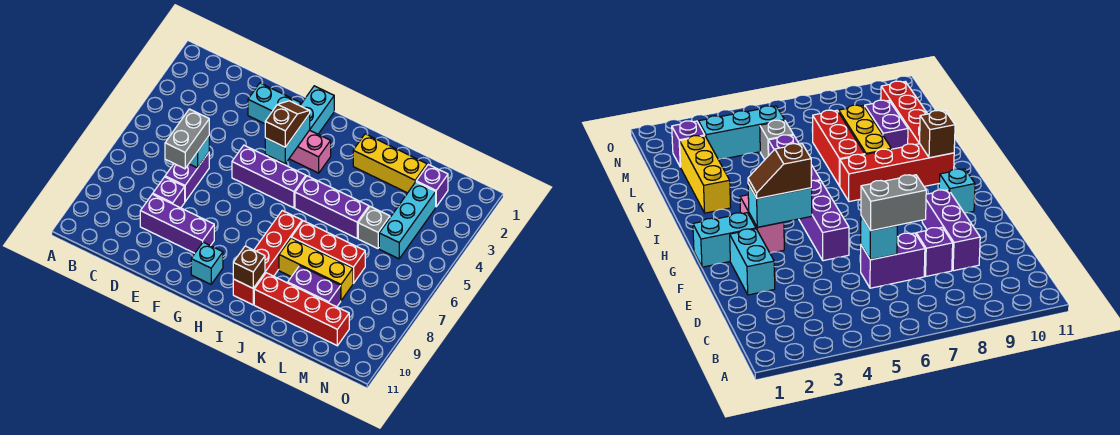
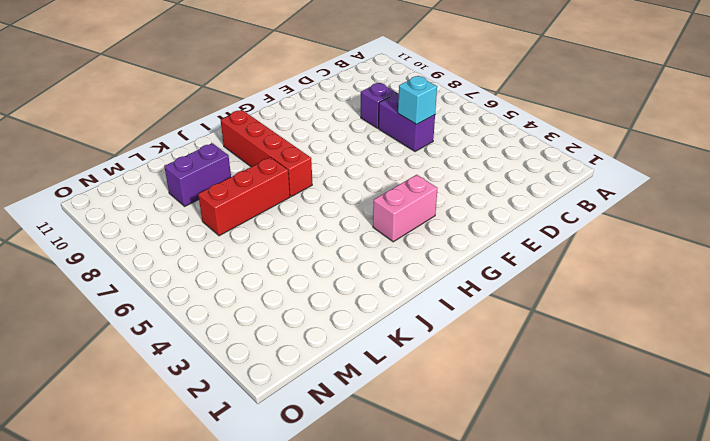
none -> purple brick D9:F9 level 1
none -> cyan brick E2:F2 level 1
none -> purple brick F5:H5 level 1

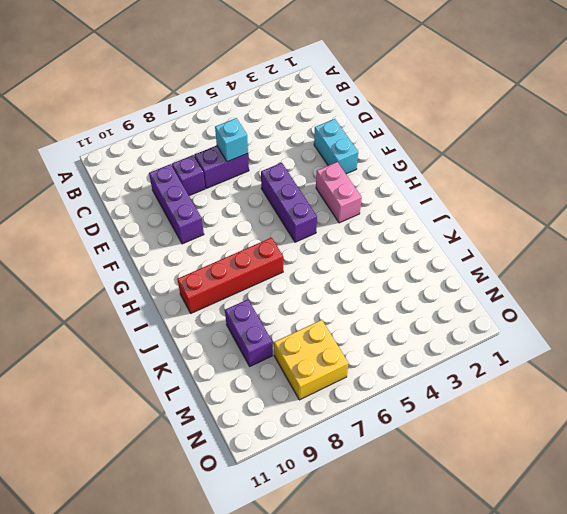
yellow brick M7:N8 level 1 -> none
none -> cyan brick G1:G2 level 1
none -> cyan brick G10 level 1
none -> purple brick I5:K5 level 1

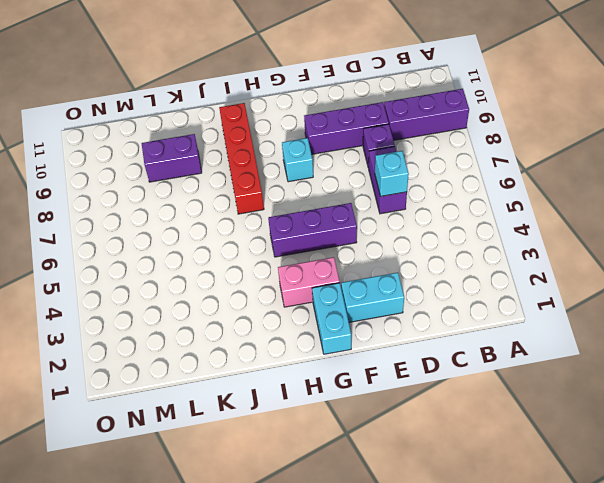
purple brick A9:C9 level 1 -> purple brick I5:K5 level 1
cyan brick G8 level 1 -> cyan brick G10 level 1
none -> yellow brick J2:L2 level 1
none -> red brick J7:L7 level 1
none -> yellow brick J8:L8 level 1

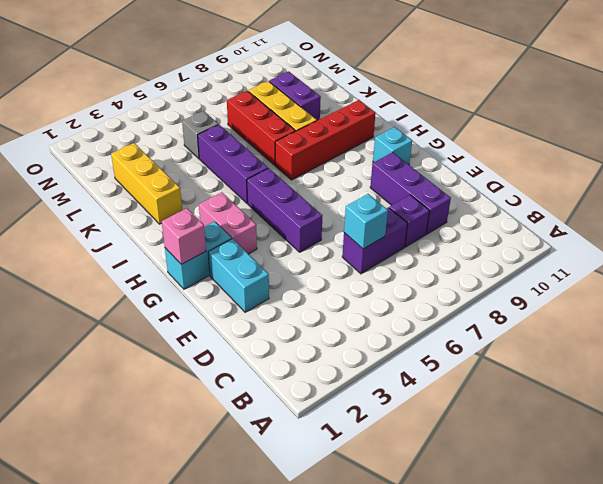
pink brick G1 level 2 -> none
none -> red brick J10:M10 level 1
none -> purple brick M2 level 1
none -> cyan brick M3:M5 level 1

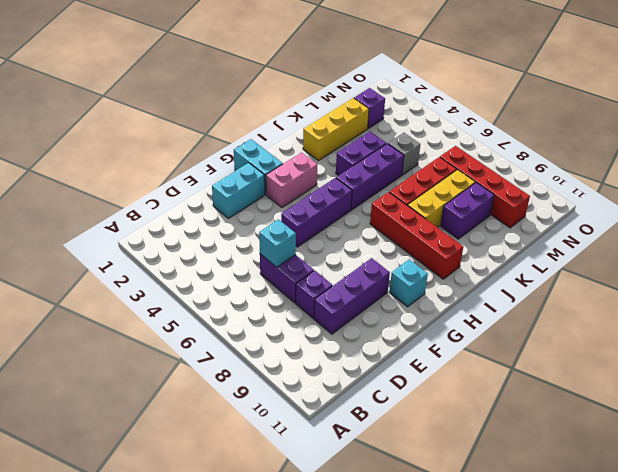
purple brick J4:K4 level 1 -> none
red brick M7:M10 level 1 -> red brick J10:M10 level 1
none -> cyan brick M3:M5 level 1
none -> cyan brick G3:G4 level 2
none -> brown brick I10 level 2

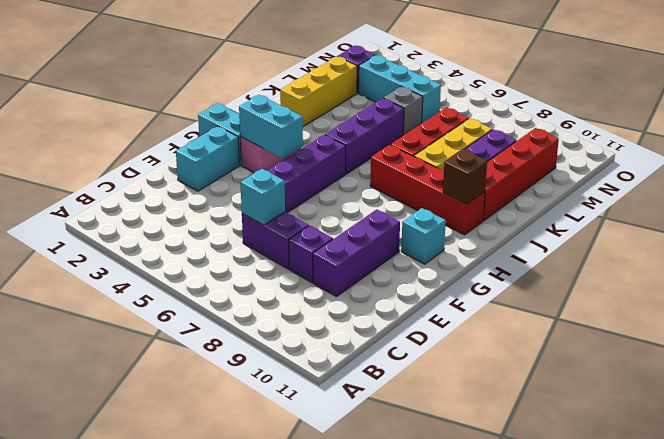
none -> grey brick D6:D7 level 3
none -> brown slope G3:G4 level 3 top 4

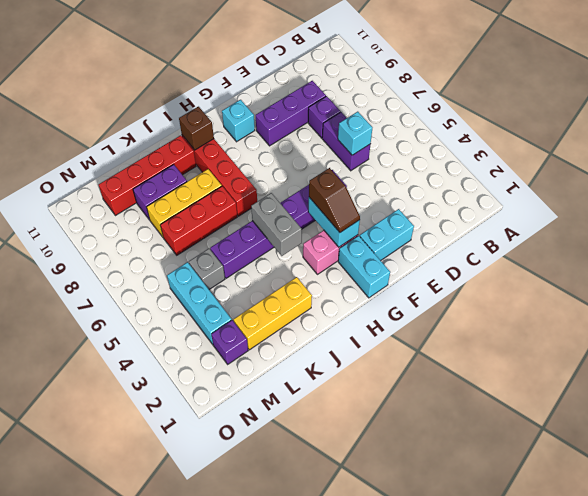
grey brick I4:I5 level 2 -> grey brick D6:D7 level 3

